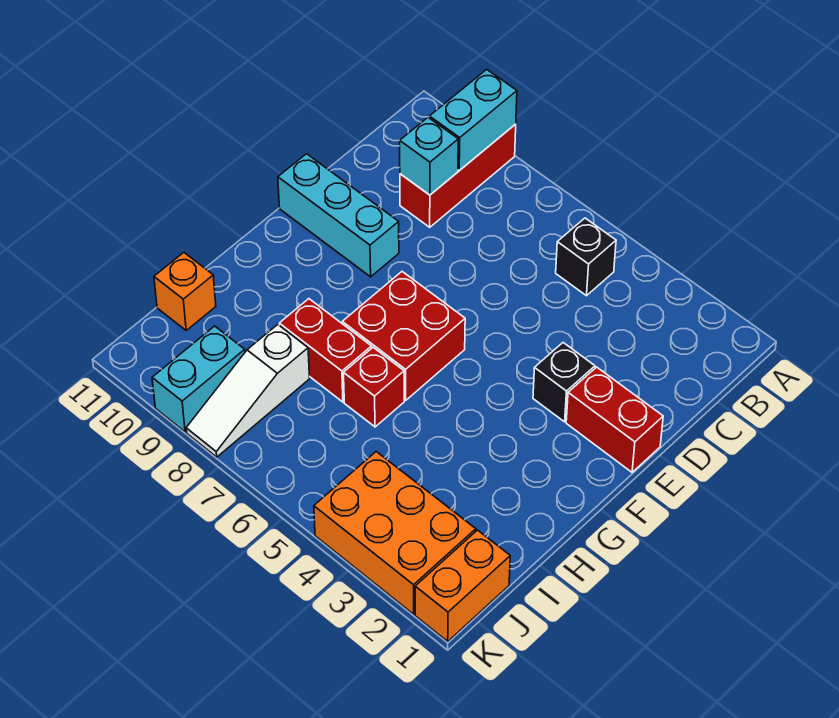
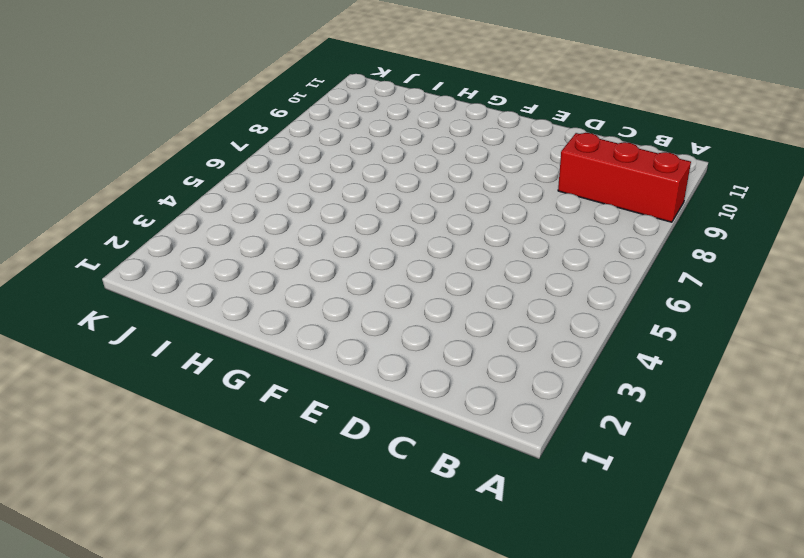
none -> black brick B5 level 1
none -> red brick E1:E2 level 1
none -> black brick E3 level 1

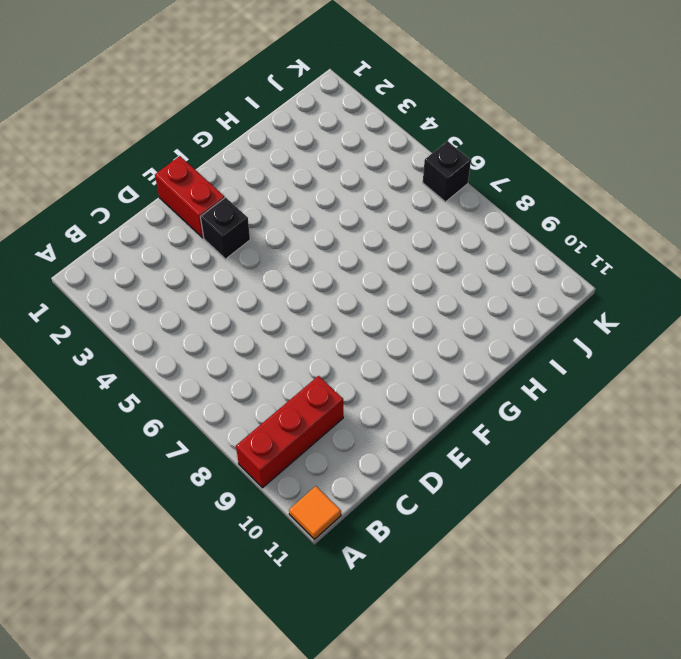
orange tile A11 level 1 -> none
black brick K6 level 1 -> black brick B5 level 1
none -> cyan brick E9:E11 level 1
none -> red brick F6:G7 level 1
none -> red brick H6 level 1

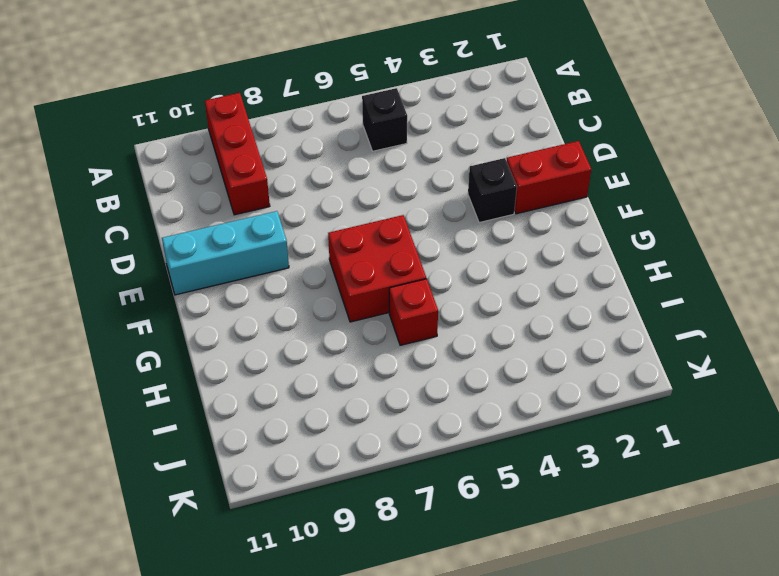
none -> red brick H7:H8 level 1
none -> white slope I8:K8 level 1 top I
none -> orange brick I11 level 1

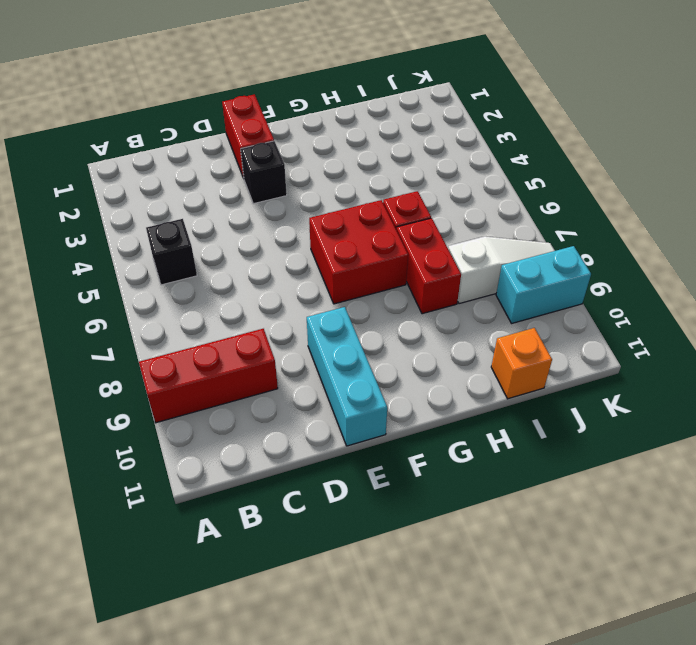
none -> orange brick J1:K1 level 1
none -> orange brick J2:K4 level 1
none -> cyan brick A9:B9 level 2

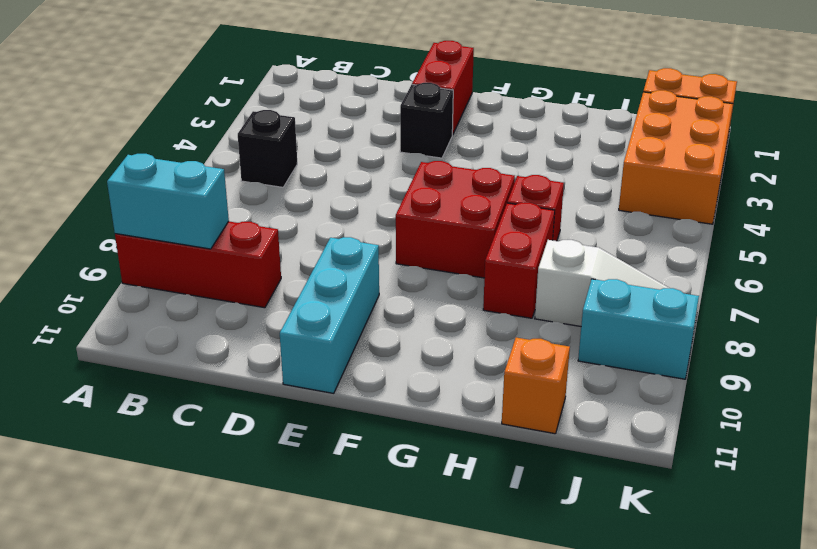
none -> cyan brick C9 level 2

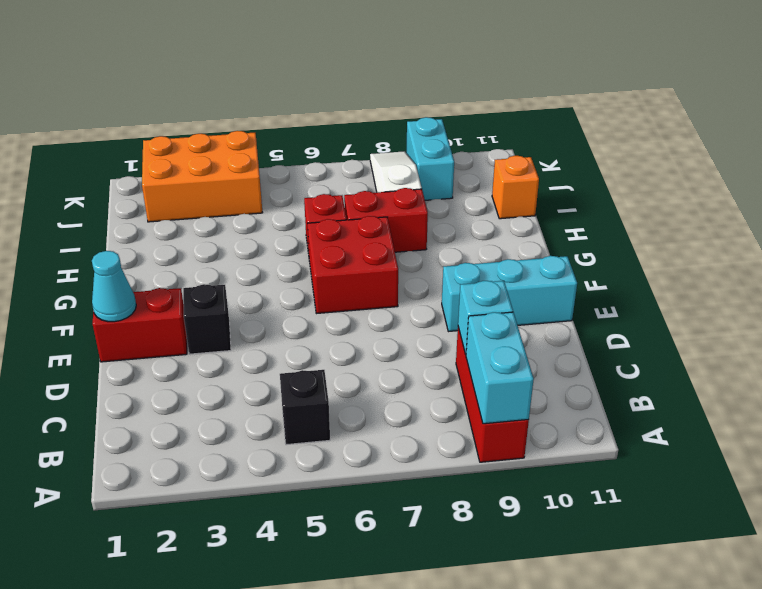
cyan cone E1 level 2 -> none
none -> orange brick J1:K1 level 1

